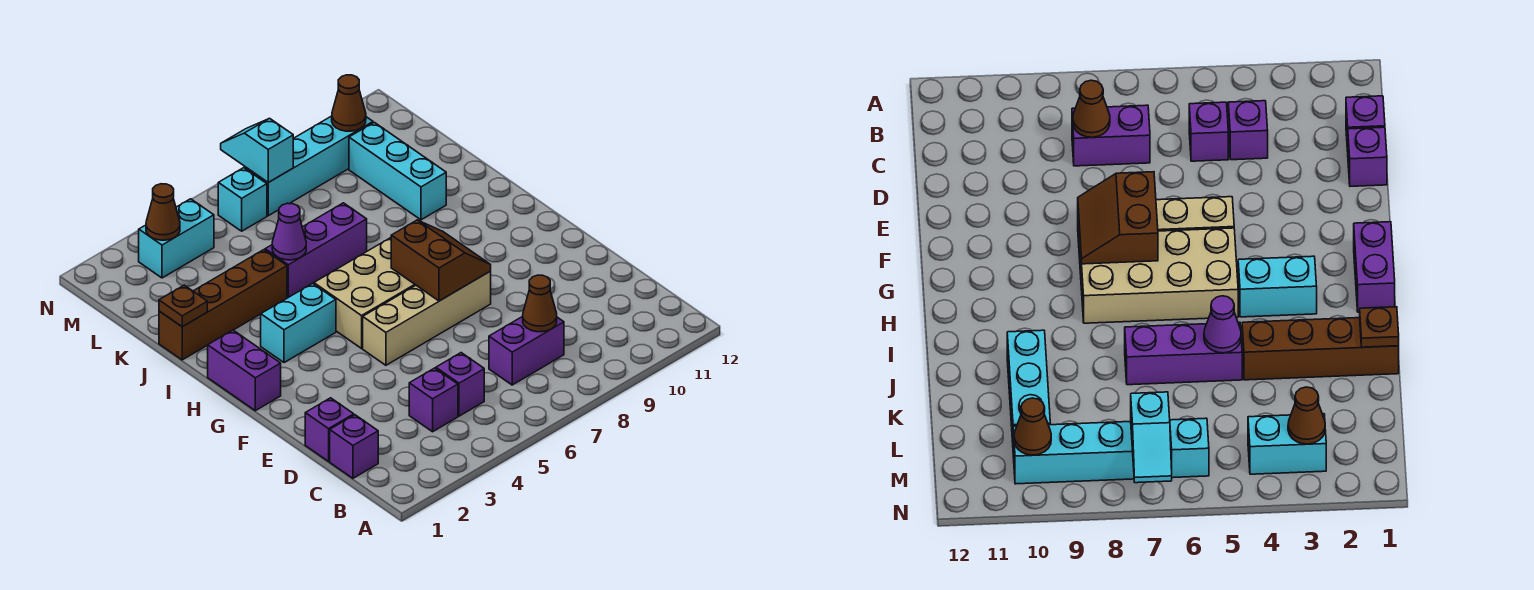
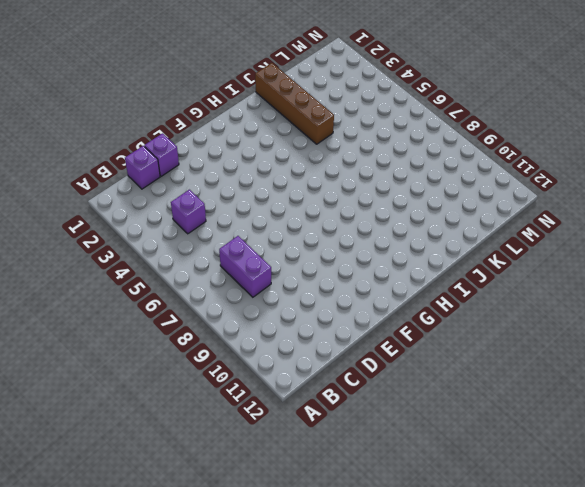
none -> purple brick C5 level 1
none -> tan brick F5:F8 level 1
none -> purple brick G1:H1 level 1

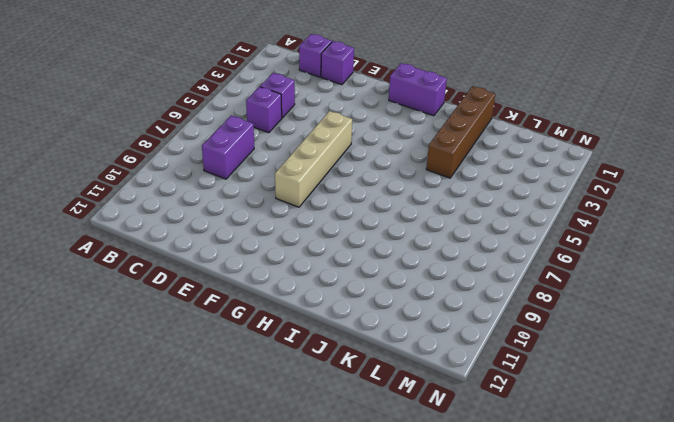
none -> tan brick G5:H8 level 1
none -> cyan brick H3:H4 level 1
none -> purple brick J5:J7 level 1

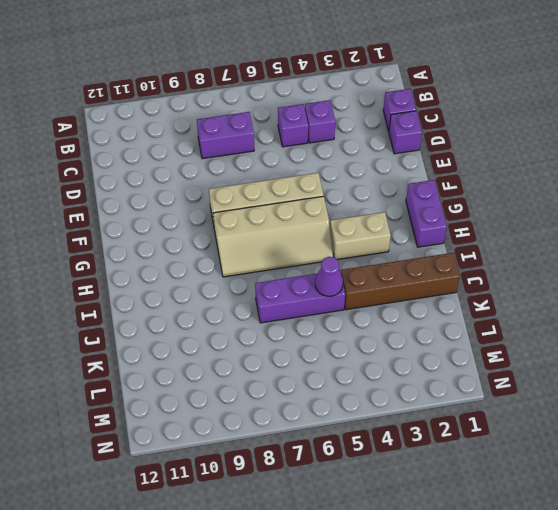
tan slope G5:H8 level 1 top G -> tan brick G5:H8 level 1
tan brick H3:H4 level 1 -> cyan brick H3:H4 level 1
none -> cyan brick J10:L10 level 1
none -> cyan brick M3:M4 level 1
none -> cyan brick M6 level 1

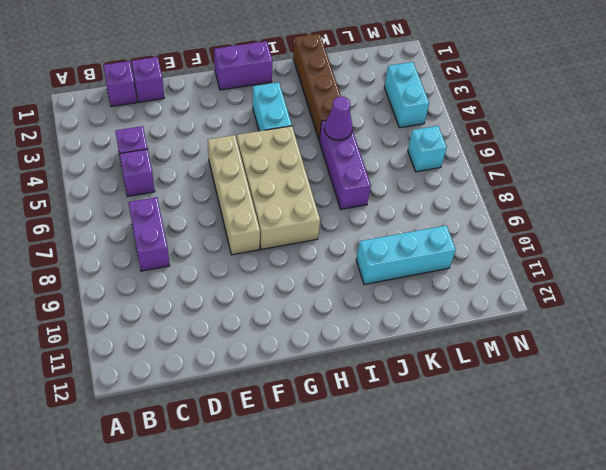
none -> cyan brick M7:M10 level 1
none -> brown cone C8 level 2
none -> brown slope F7:G8 level 2 top 7

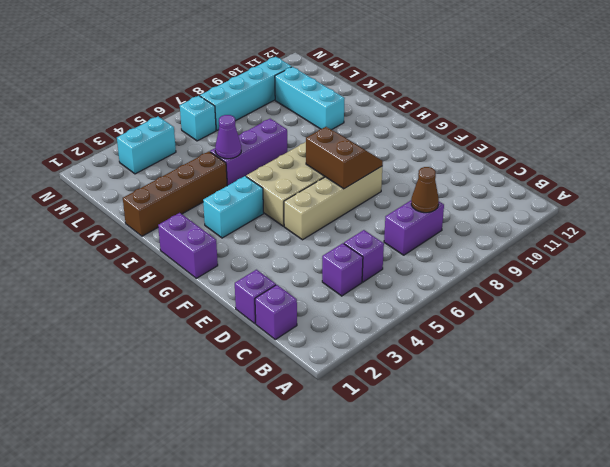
none -> brown plate J1 level 2
none -> brown cone M3 level 2
none -> cyan slope M7:N7 level 2 top M

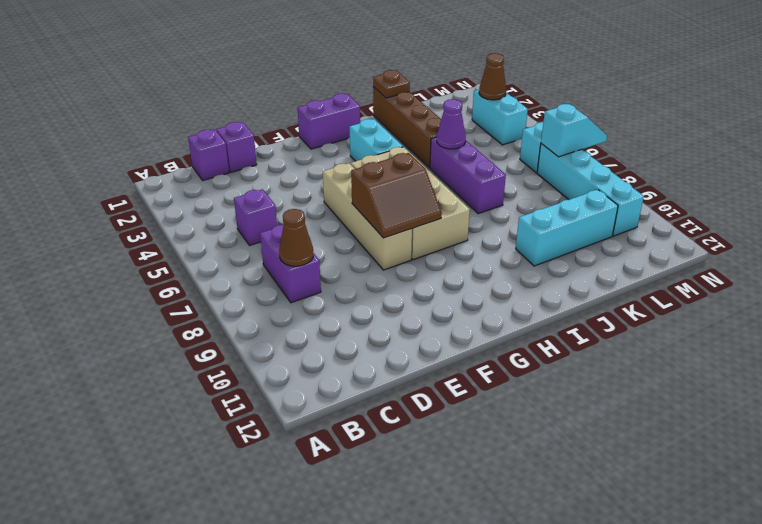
none -> purple brick C4 level 1
none -> brown cone M10 level 2

